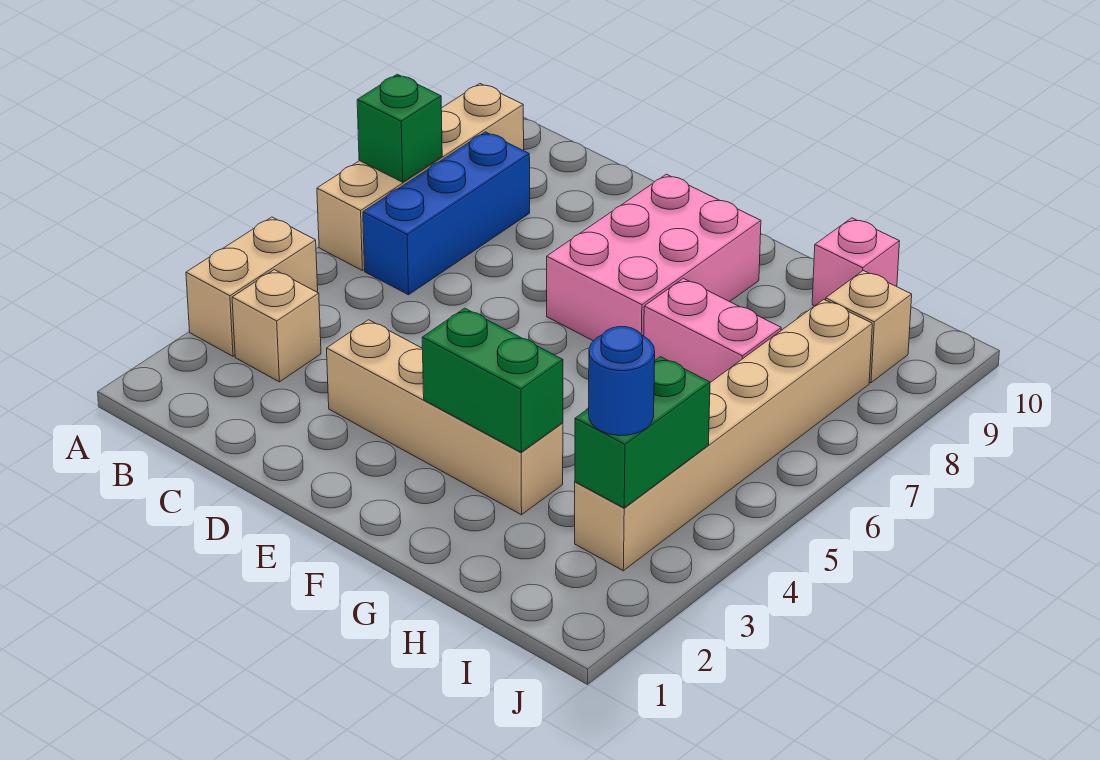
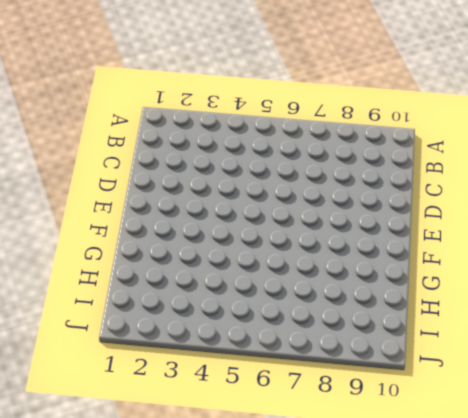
none -> tan brick A3:A4 level 1
none -> tan brick A6:A9 level 1
none -> tan brick B3 level 1

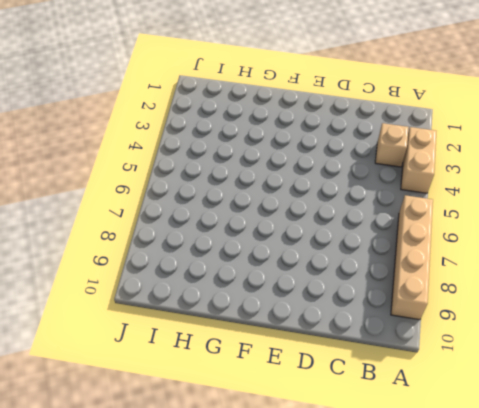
none -> blue brick B6:B8 level 1
none -> tan brick D3:G3 level 1
none -> pink brick E7:F9 level 1

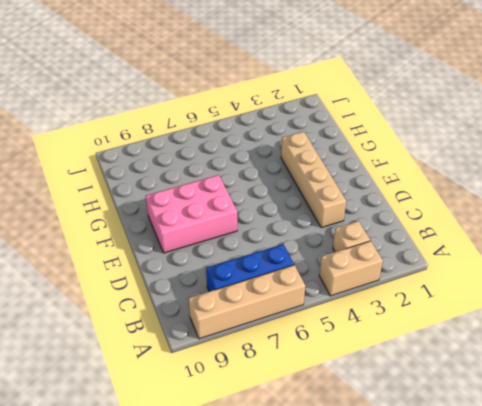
none -> pink brick G7:H7 level 1
none -> pink brick H10 level 1
none -> tan brick I3:I8 level 1

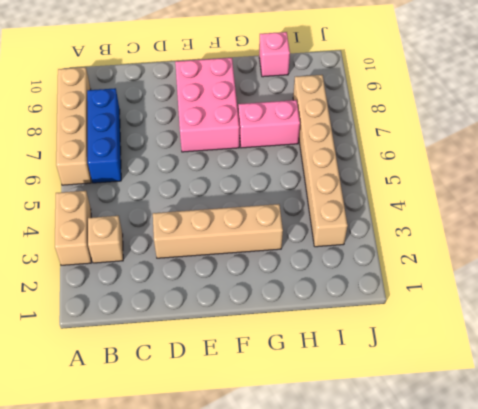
none -> tan brick I9 level 1
none -> green brick A7 level 2
none -> green brick F3:G3 level 2

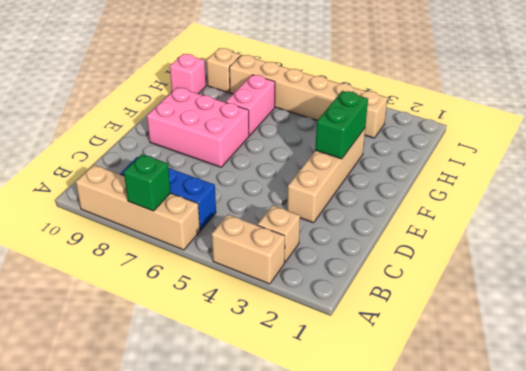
none -> green brick I3:I4 level 2
none -> blue round brick I3 level 3

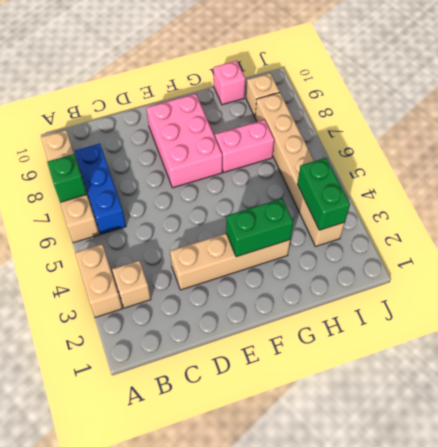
none -> blue round brick I3 level 3

